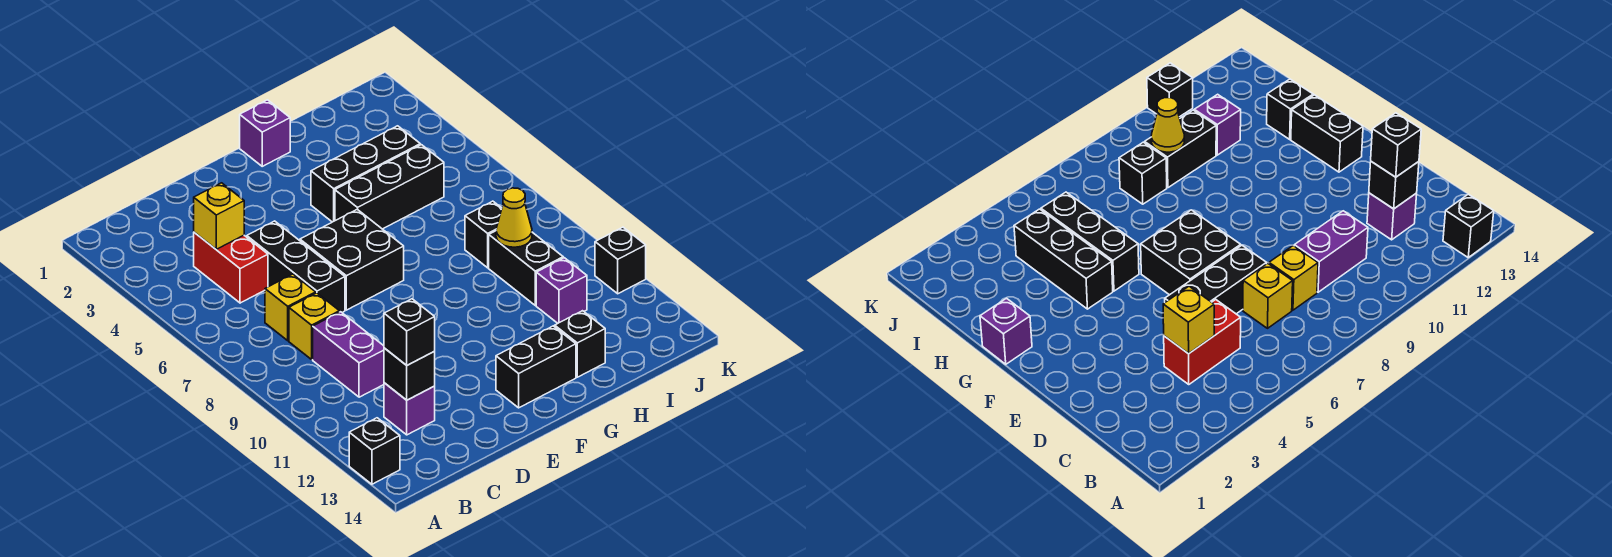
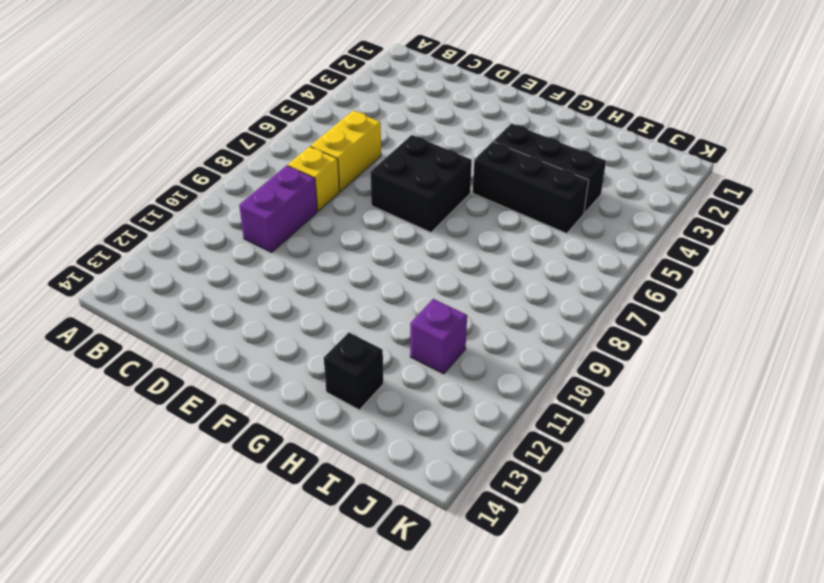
yellow brick C6:C7 level 1 -> yellow brick C7 level 1
none -> black brick A13 level 1
none -> red brick C4:C5 level 1
none -> purple brick C12 level 1

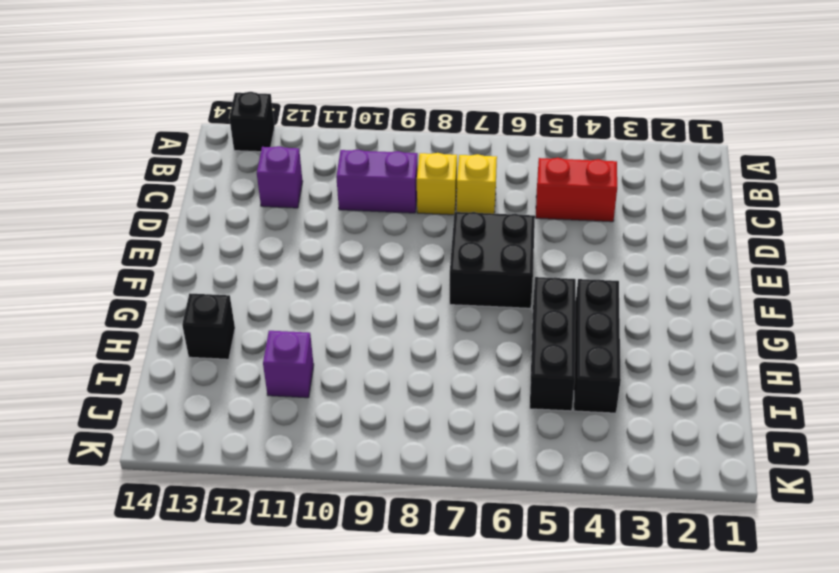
none -> black brick D5:D7 level 1
none -> black brick F13:G13 level 1
none -> purple brick G1 level 1

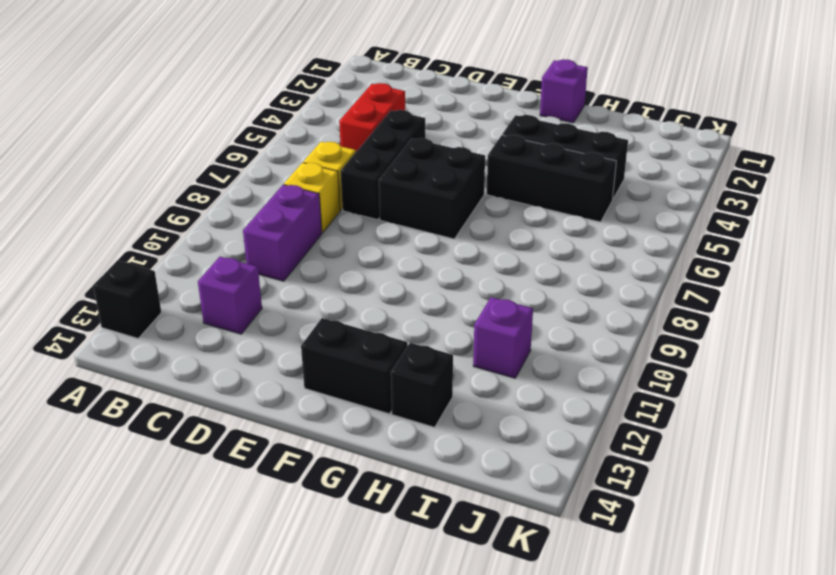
none -> black brick I8 level 1
none -> black brick I9:I10 level 1
none -> black brick K11 level 1

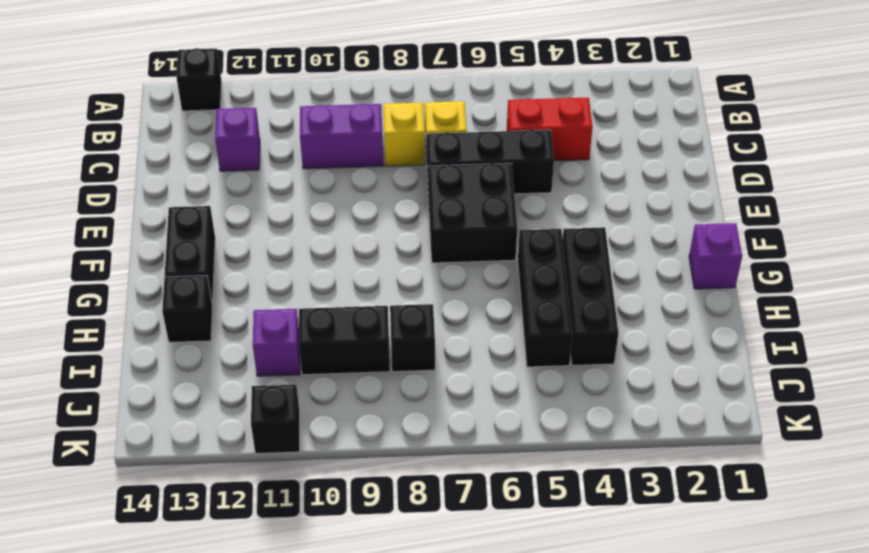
none -> yellow brick C4 level 2
none -> black brick C12 level 2
none -> yellow cone I9 level 2

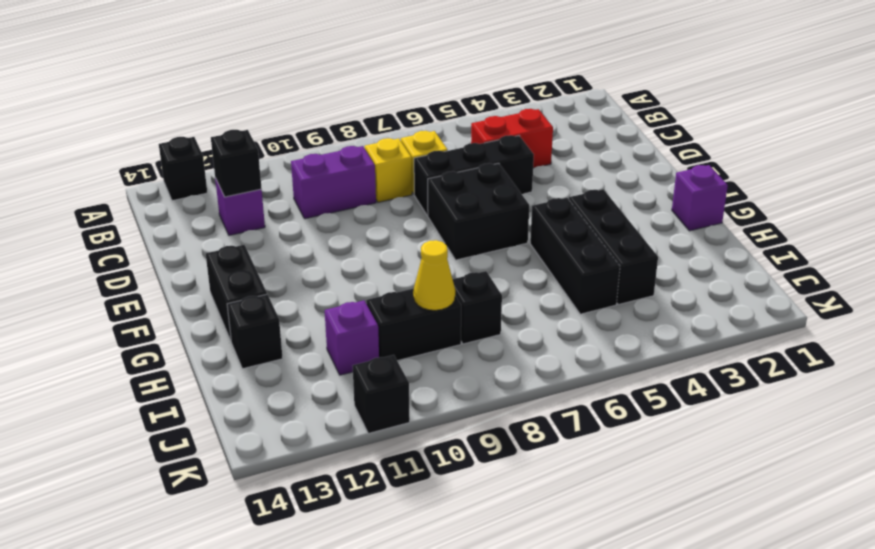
none -> yellow brick C4 level 2
none -> black brick C12 level 3

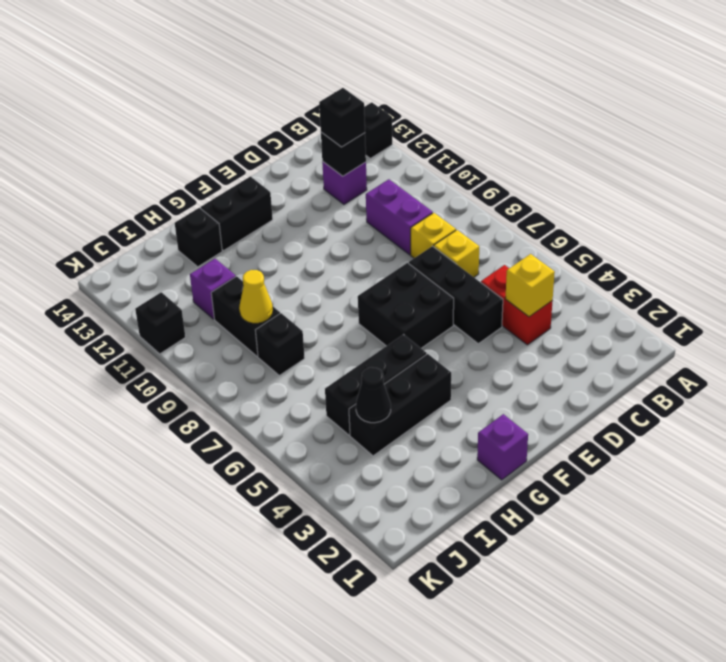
black cone I4 level 2 -> none

